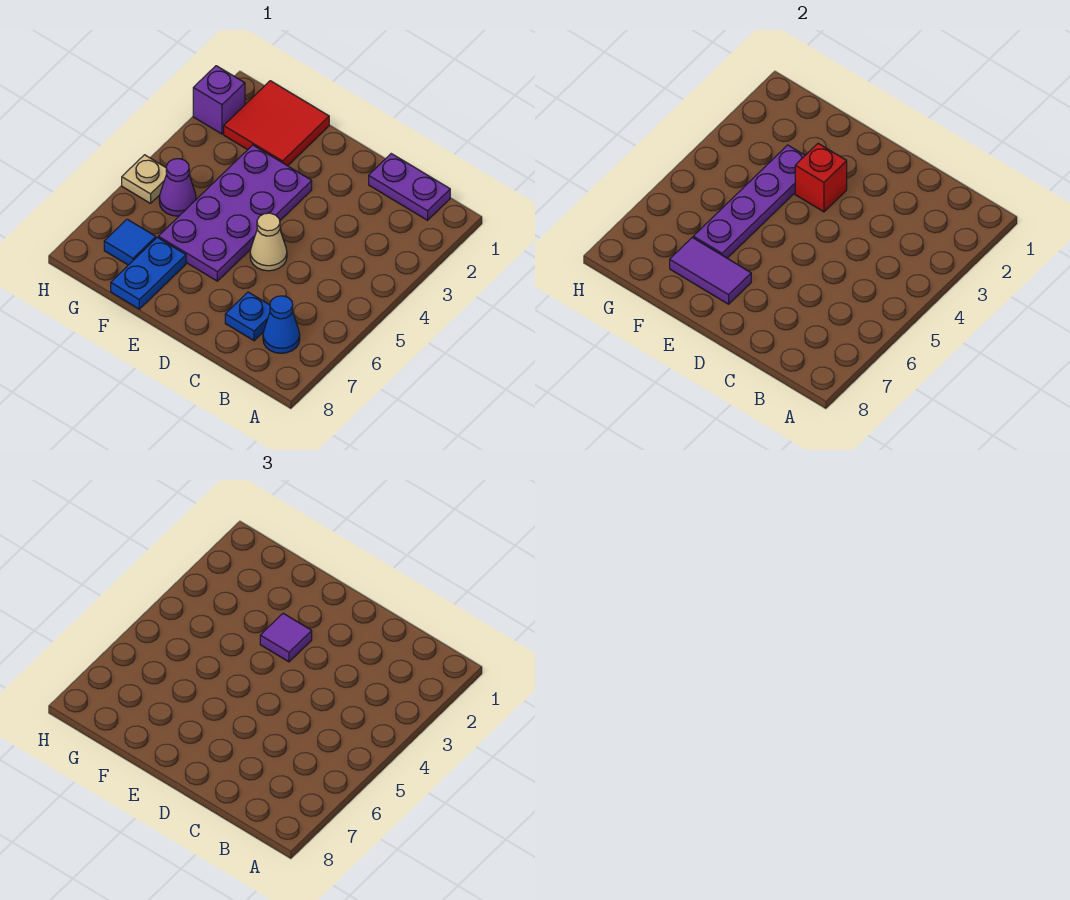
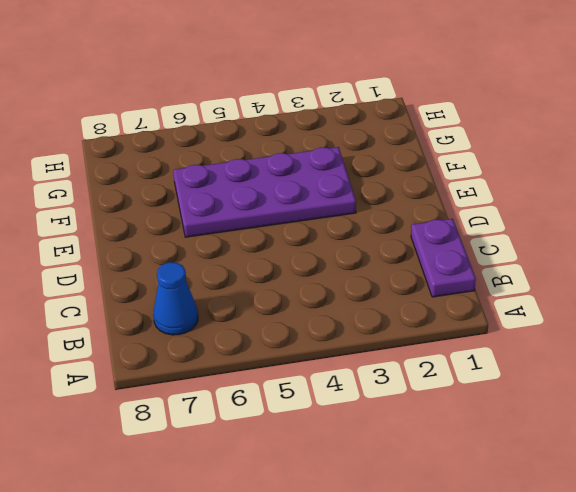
none -> blue plate C7 level 1
none -> tan cone D5 level 1
none -> red tile F1:G2 level 1

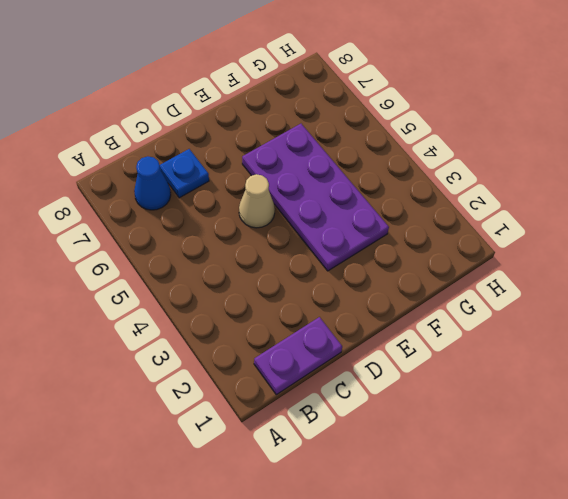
none -> red tile F1:G2 level 1
none -> blue plate F7:F8 level 1
none -> purple cone G5 level 1

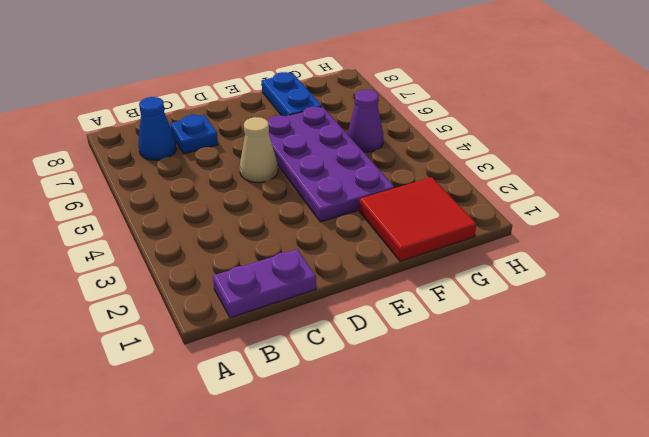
none -> blue tile G7 level 1
none -> purple brick H2 level 1
none -> tan plate H5 level 1

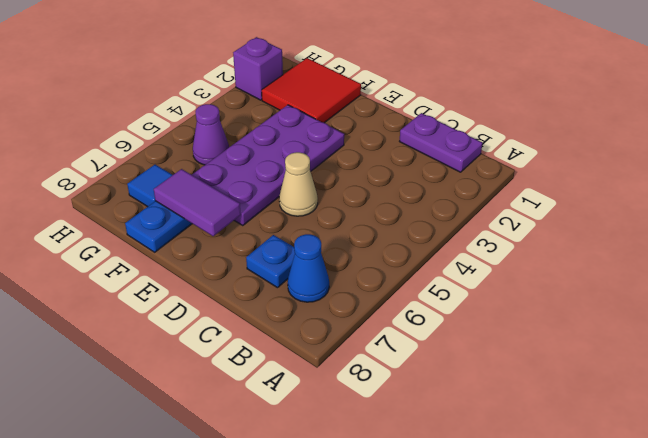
none -> tan plate H5 level 1
none -> red brick E3 level 2
none -> purple plate F3:F6 level 2

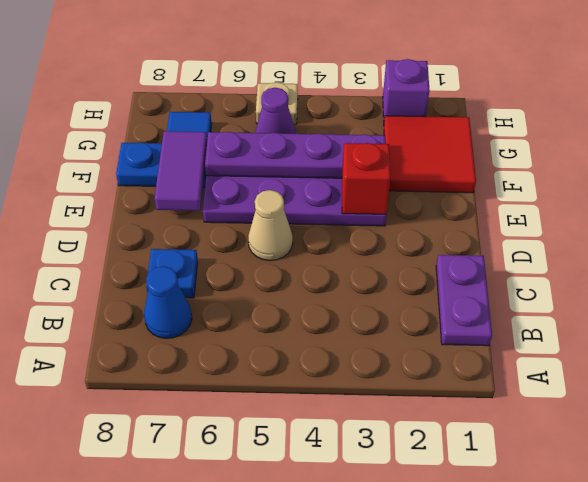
none -> purple tile E3 level 3

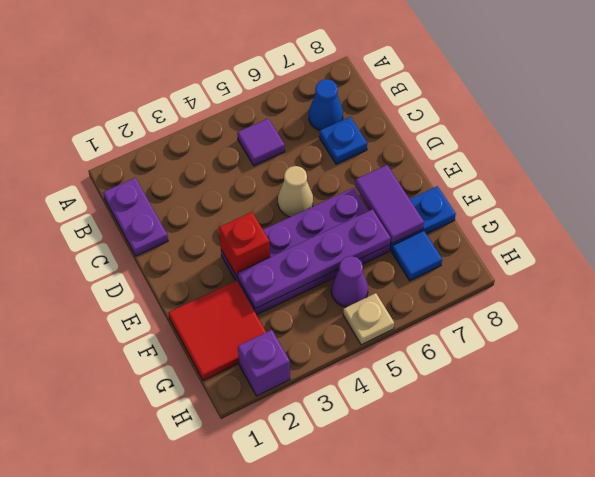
purple tile B5 level 1 -> purple tile E3 level 3

